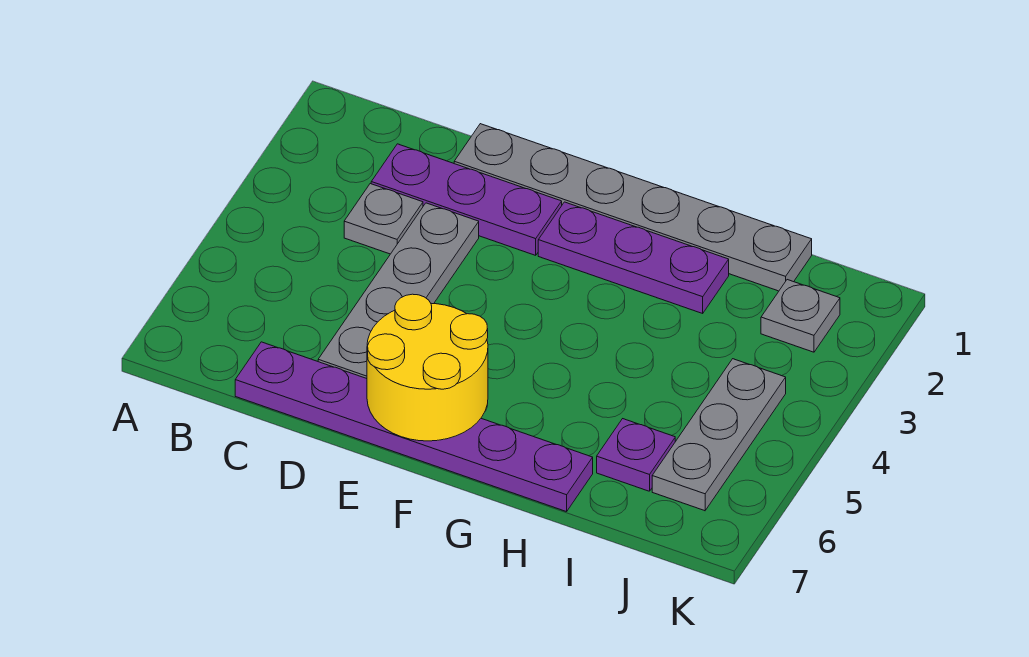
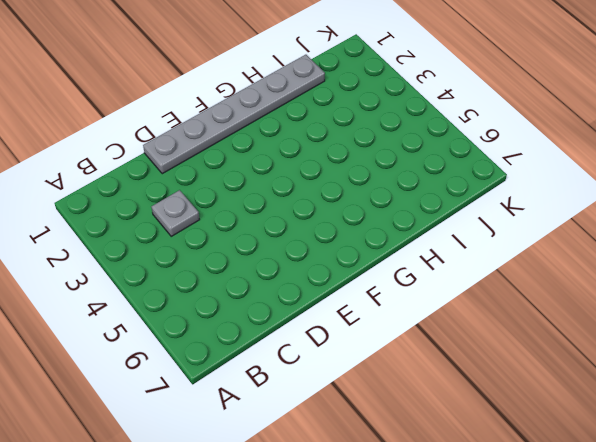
none -> purple plate C2:E2 level 1
none -> purple plate C7:H7 level 1

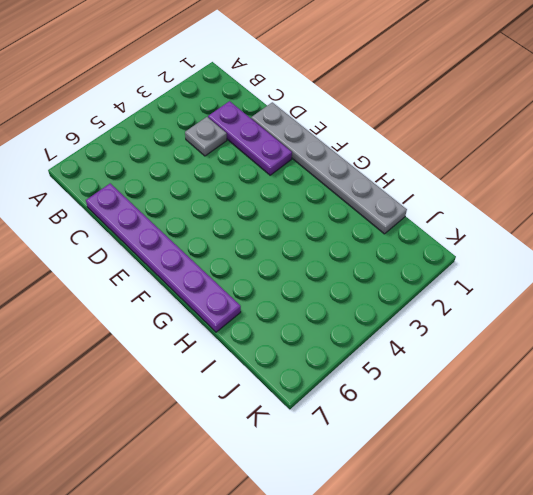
none -> grey plate D3:D6 level 1
none -> purple plate F2:H2 level 1

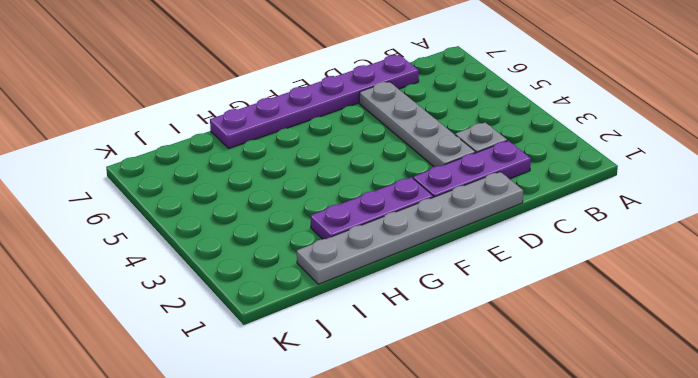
none -> purple plate I6 level 1
none -> grey plate J2 level 1

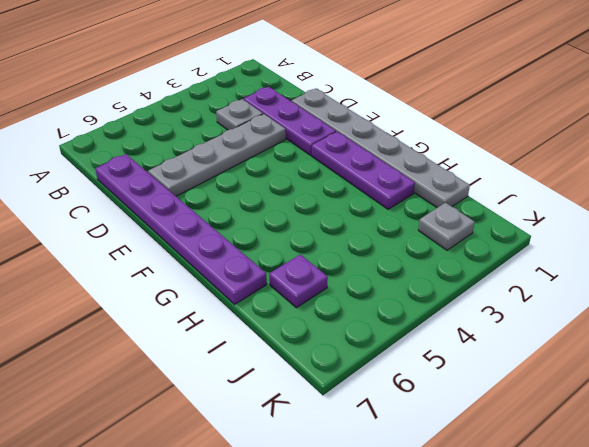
none -> grey plate J4:J6 level 1
none -> yellow round brick E6:F7 level 2

